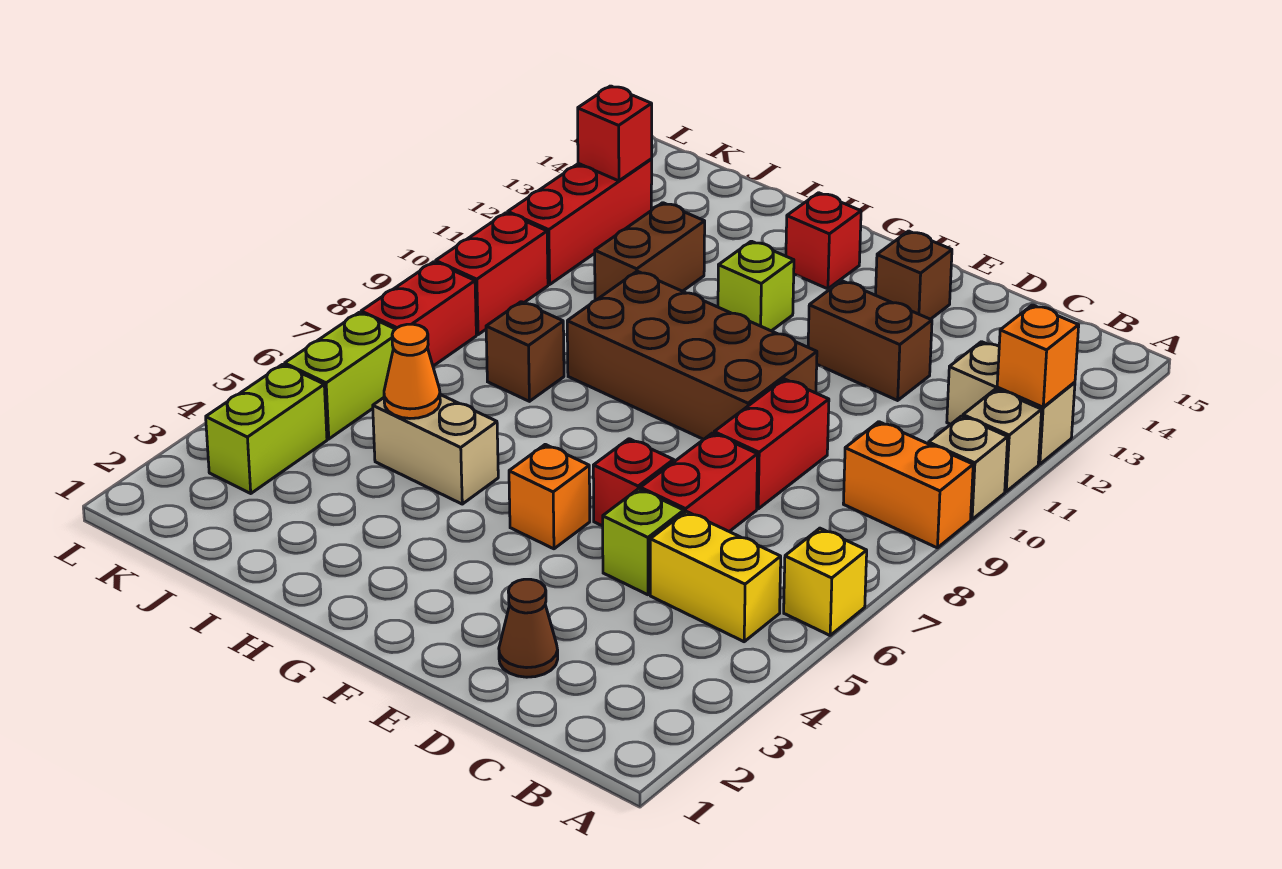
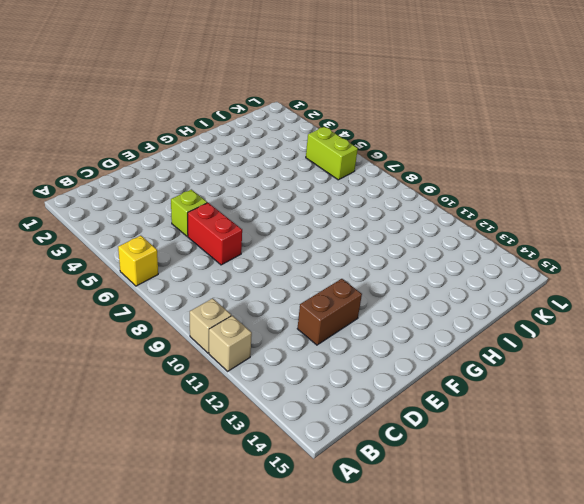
none -> orange brick A9:B9 level 1
none -> tan brick A12:B12 level 1
none -> yellow brick B5:C5 level 1

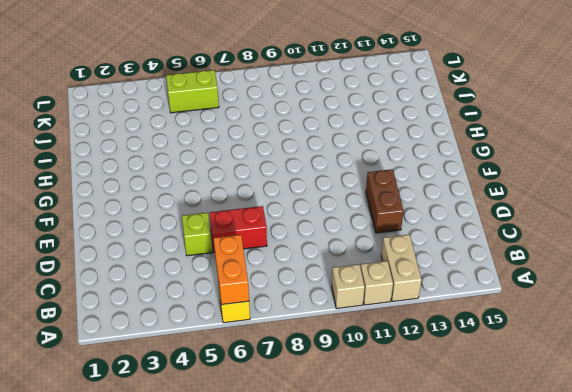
orange brick A6:B6 level 2 -> orange brick A9:B9 level 1
none -> yellow brick B5:C5 level 1
none -> brown cone D2 level 1
none -> red brick D8:D9 level 1

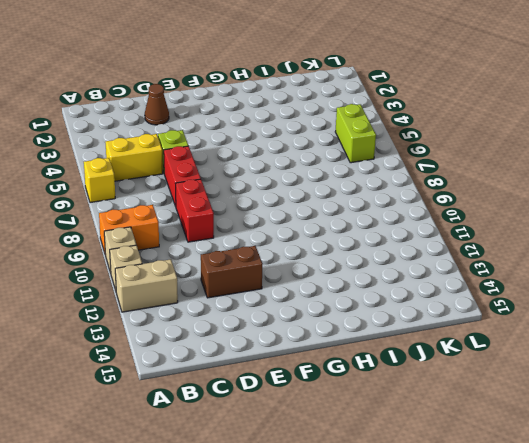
none -> red brick E6 level 1
none -> brown brick E9:H10 level 1
none -> brown brick E14 level 1

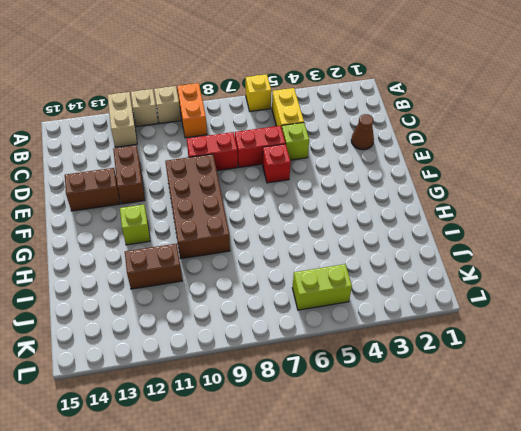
brown brick E13:E14 level 1 -> brown brick E14 level 1
none -> orange brick F5 level 1
none -> red brick G14 level 1
none -> tan brick H5:I5 level 1

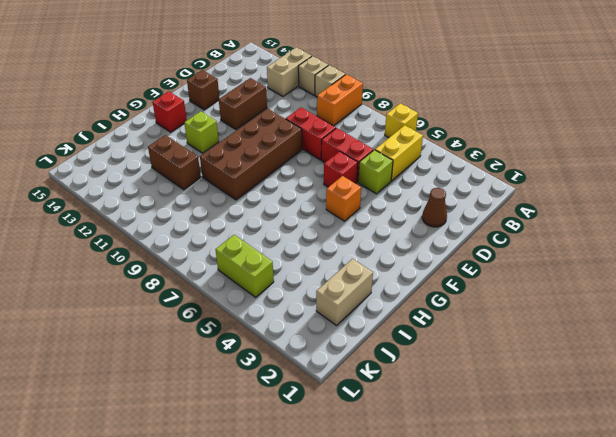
tan brick I2:J2 level 1 -> tan brick H5:I5 level 1
none -> brown brick I8 level 1
none -> lime brick K3:K4 level 1
none -> red brick K7:K8 level 1

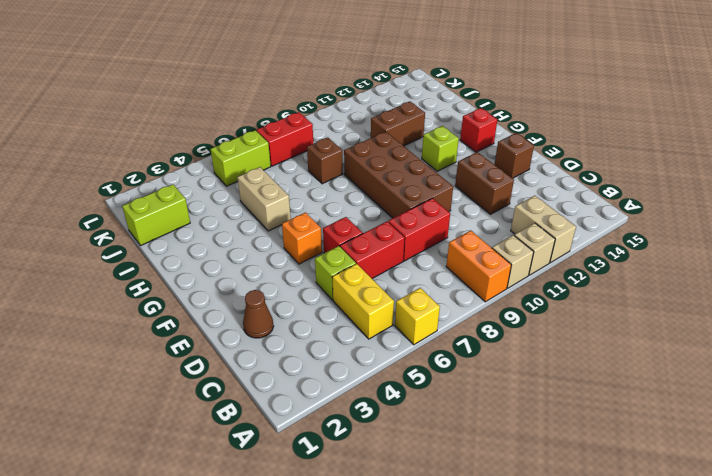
lime brick J1:J2 level 1 -> lime brick K3:K4 level 1
none -> red brick K9:K10 level 1
none -> red brick K11:K13 level 1
none -> orange brick A12 level 2

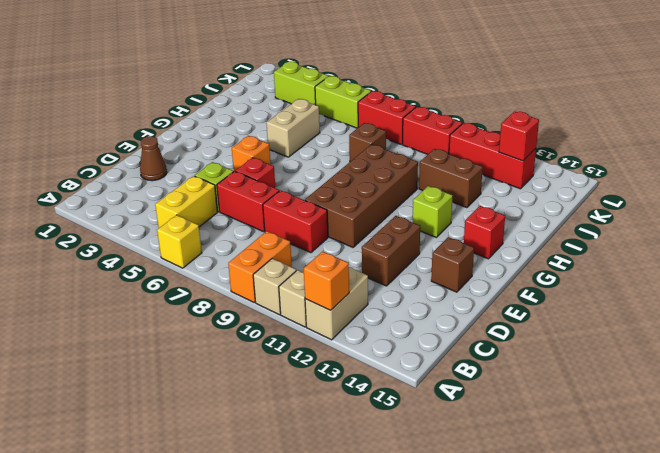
none -> orange cone I5 level 2

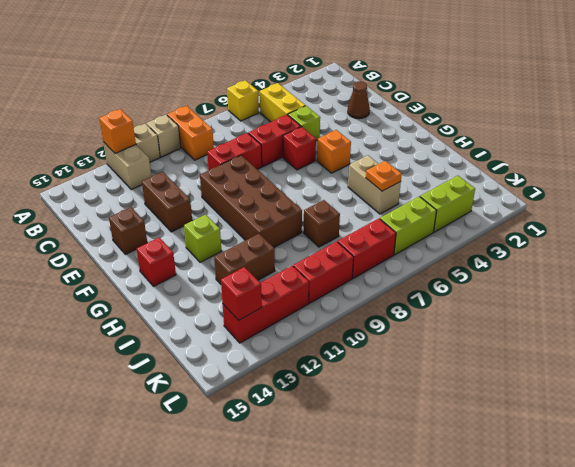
orange plate I5 level 2 -> orange cone I5 level 2

